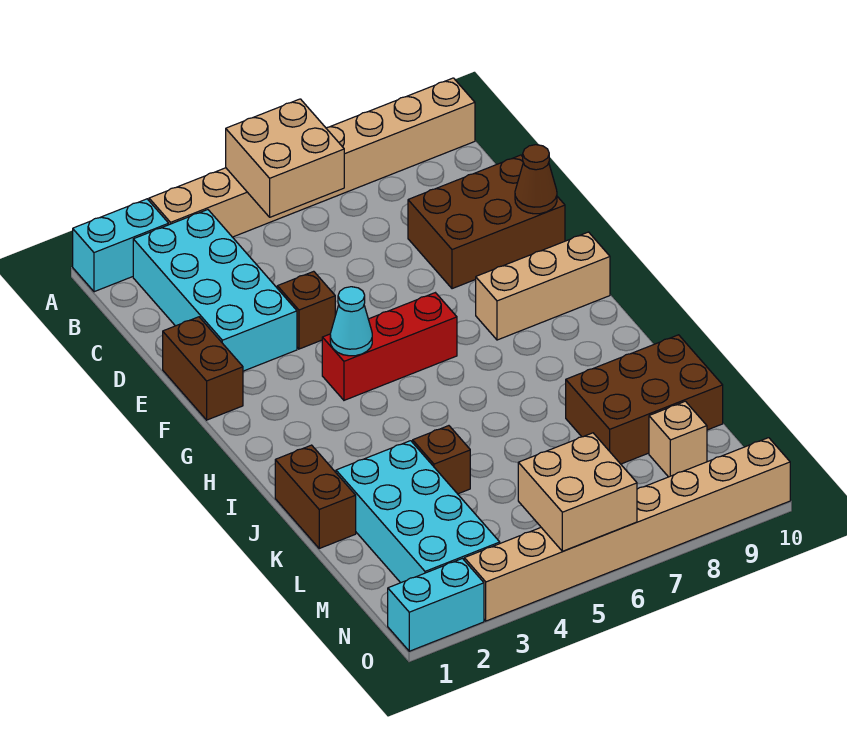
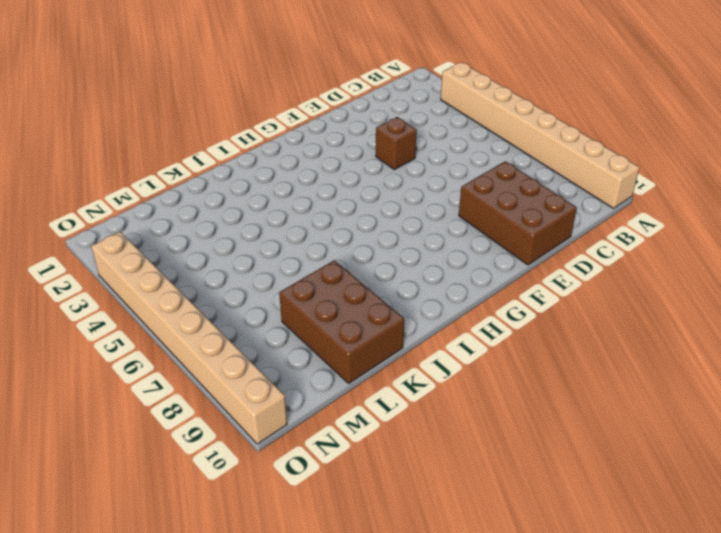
none -> cyan brick A1:A2 level 1
none -> cyan brick B2:E3 level 1
none -> brown brick E1:F1 level 1

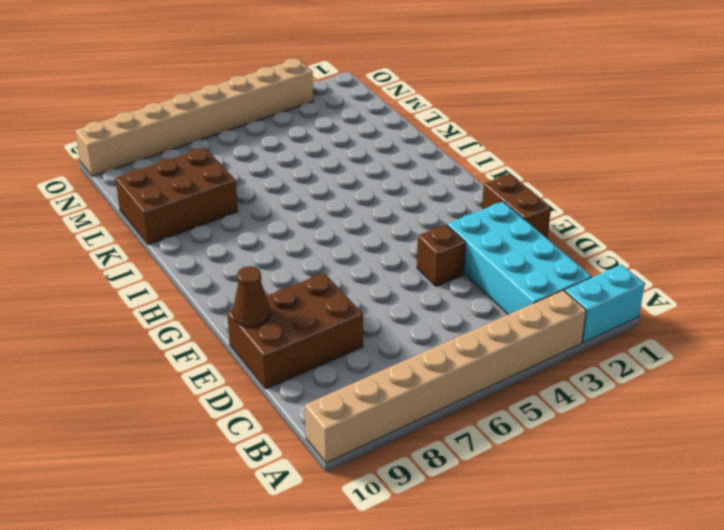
none -> red brick G4:G6 level 1
none -> tan brick G8:G10 level 1
none -> brown brick J1:K1 level 1

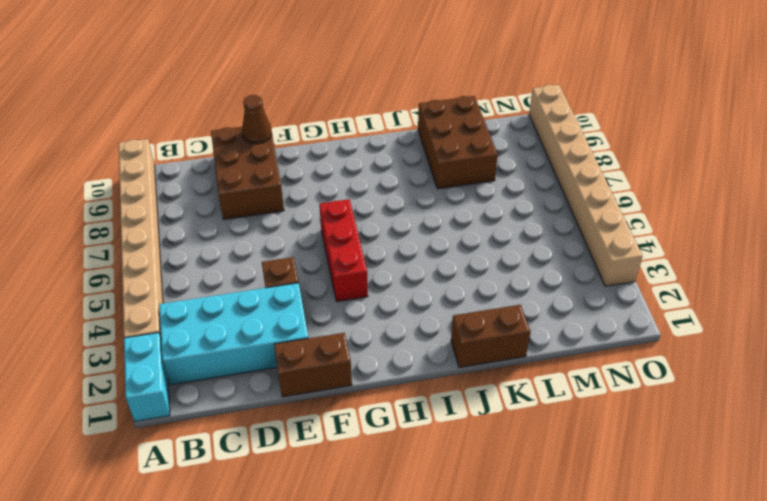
none -> tan brick G8:G10 level 1
none -> cyan brick K2:N3 level 1
none -> brown brick K4 level 1

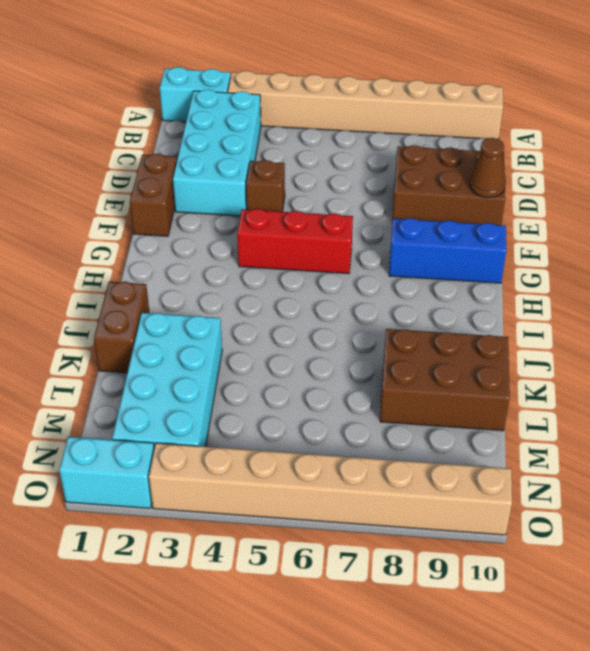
blue brick G8:G10 level 1 -> tan brick G8:G10 level 1
none -> brown brick K4 level 1
none -> tan brick M9 level 1
none -> tan brick A5:B6 level 2

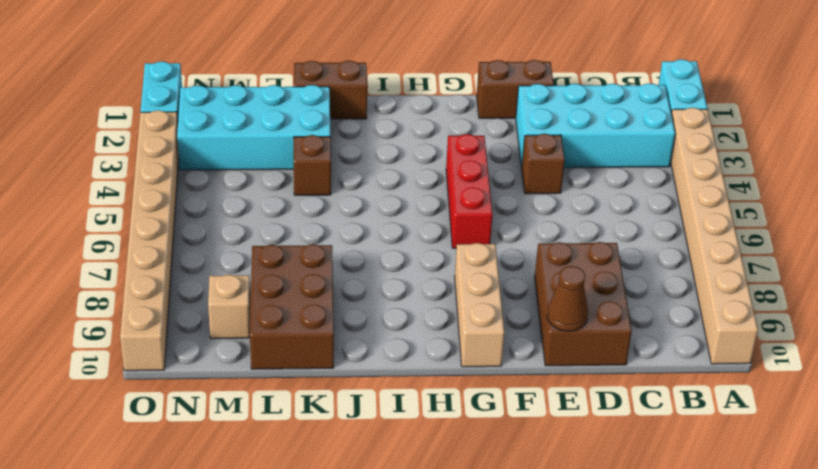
none -> tan brick A5:B6 level 2
none -> cyan cone G4 level 2
none -> tan brick N5:O6 level 2

